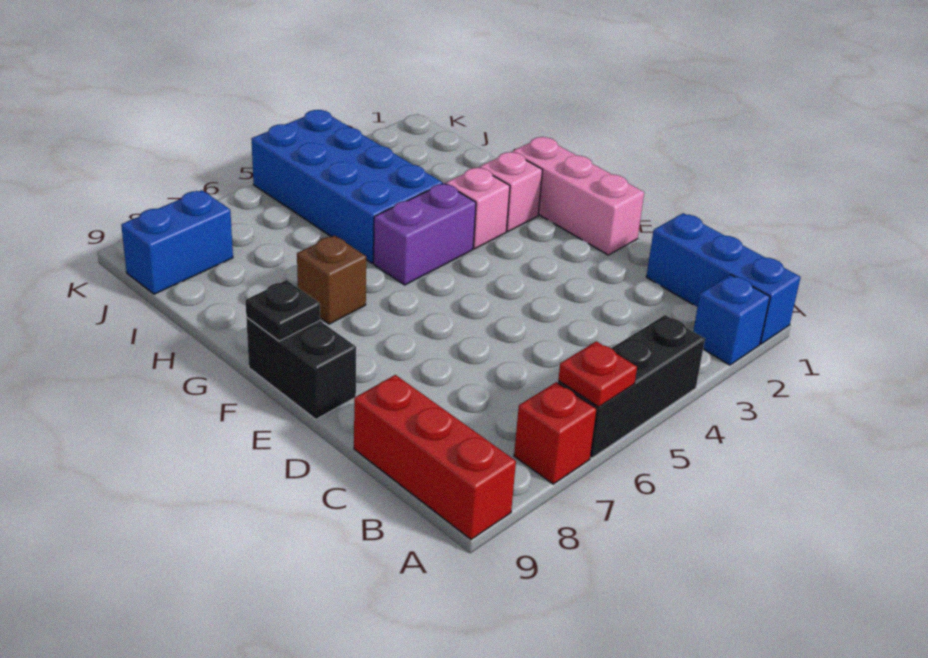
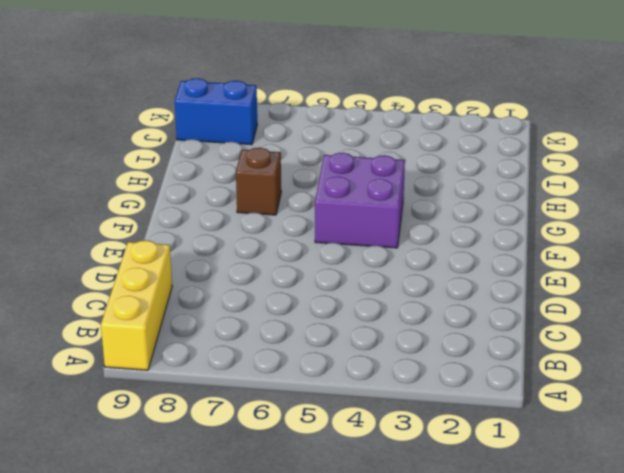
yellow brick A9:C9 level 1 -> red brick A9:C9 level 1
purple brick F4:G5 level 1 -> purple brick G4:G5 level 1
none -> blue brick A1:C1 level 1
none -> blue brick A2 level 1
none -> black brick A4:A6 level 1

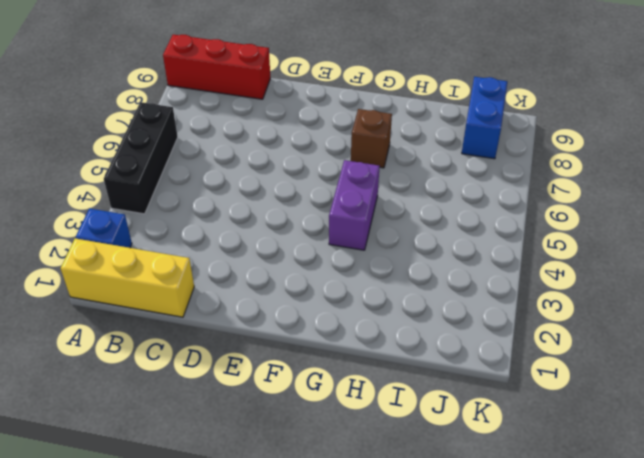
yellow brick A1:C1 level 1 -> blue brick A1:C1 level 1
none -> red brick A7 level 1
none -> pink brick E1:G1 level 1
none -> black brick E9:F9 level 1

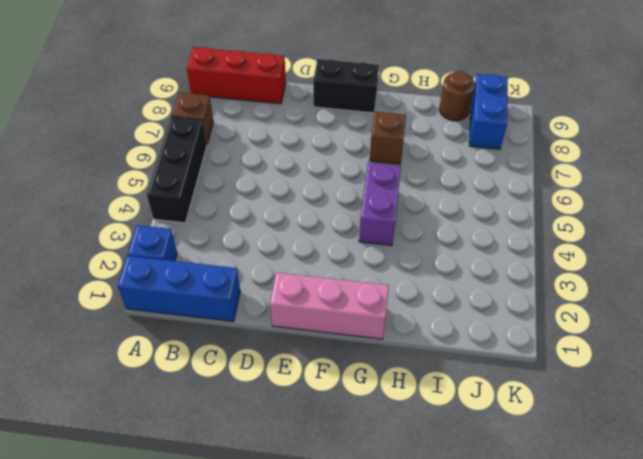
brown brick A7 level 1 -> red brick A7 level 1
brown round brick I9 level 1 -> none
none -> pink brick G2 level 1
none -> pink brick G3 level 1
none -> blue brick H4:K5 level 1

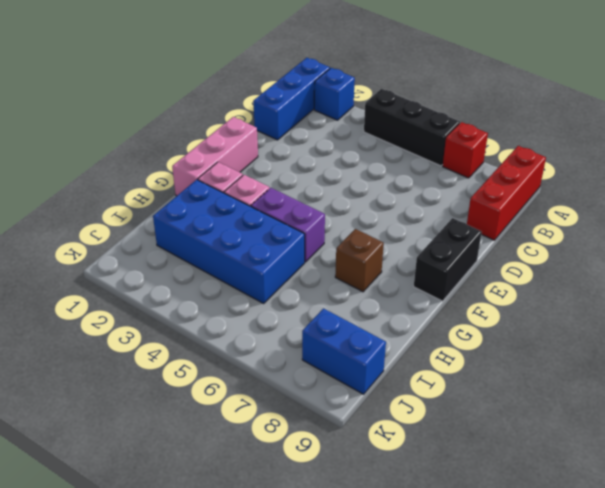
blue brick H2:I5 level 1 -> blue brick H4:K5 level 1
none -> red plate A6 level 2
none -> black plate F9 level 2

